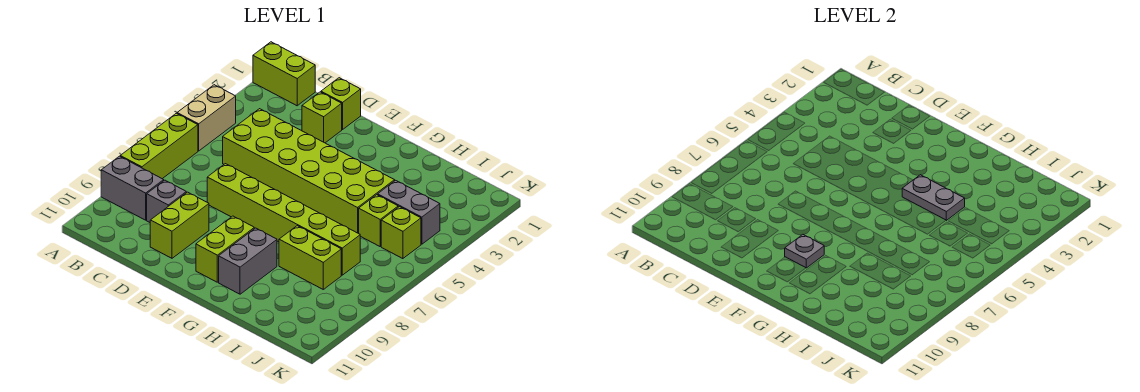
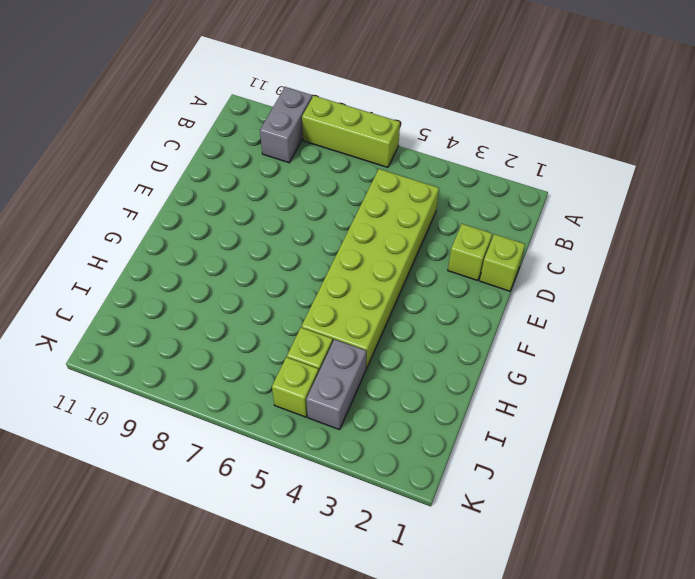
none -> lime brick A1:B1 level 1
none -> tan brick A4:A5 level 1
none -> grey brick C9 level 1

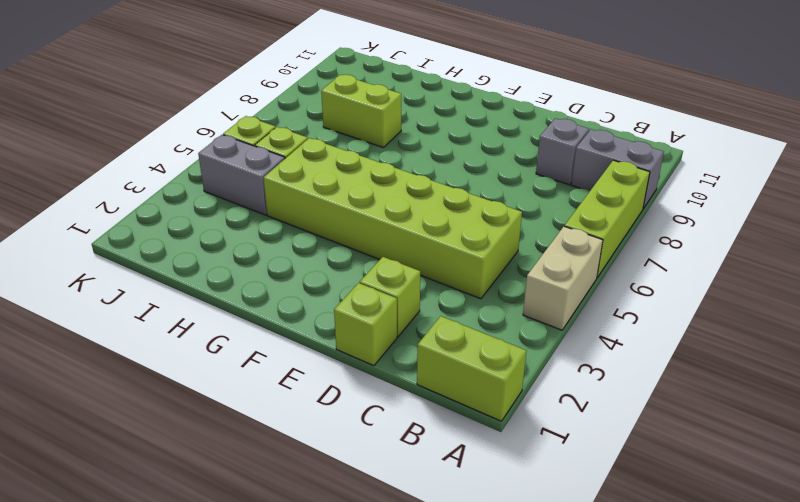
none -> lime brick D7:I7 level 1
none -> lime brick D9:D10 level 1
none -> lime brick F9:F10 level 1

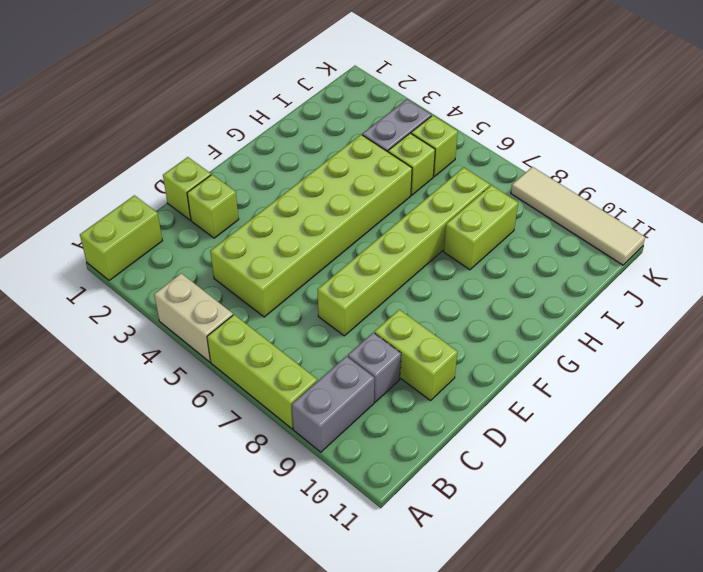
tan tile K8:K11 level 1 -> none
none -> lime brick F9:F10 level 1
none -> grey brick G9:G10 level 1
none -> grey plate F9 level 2

